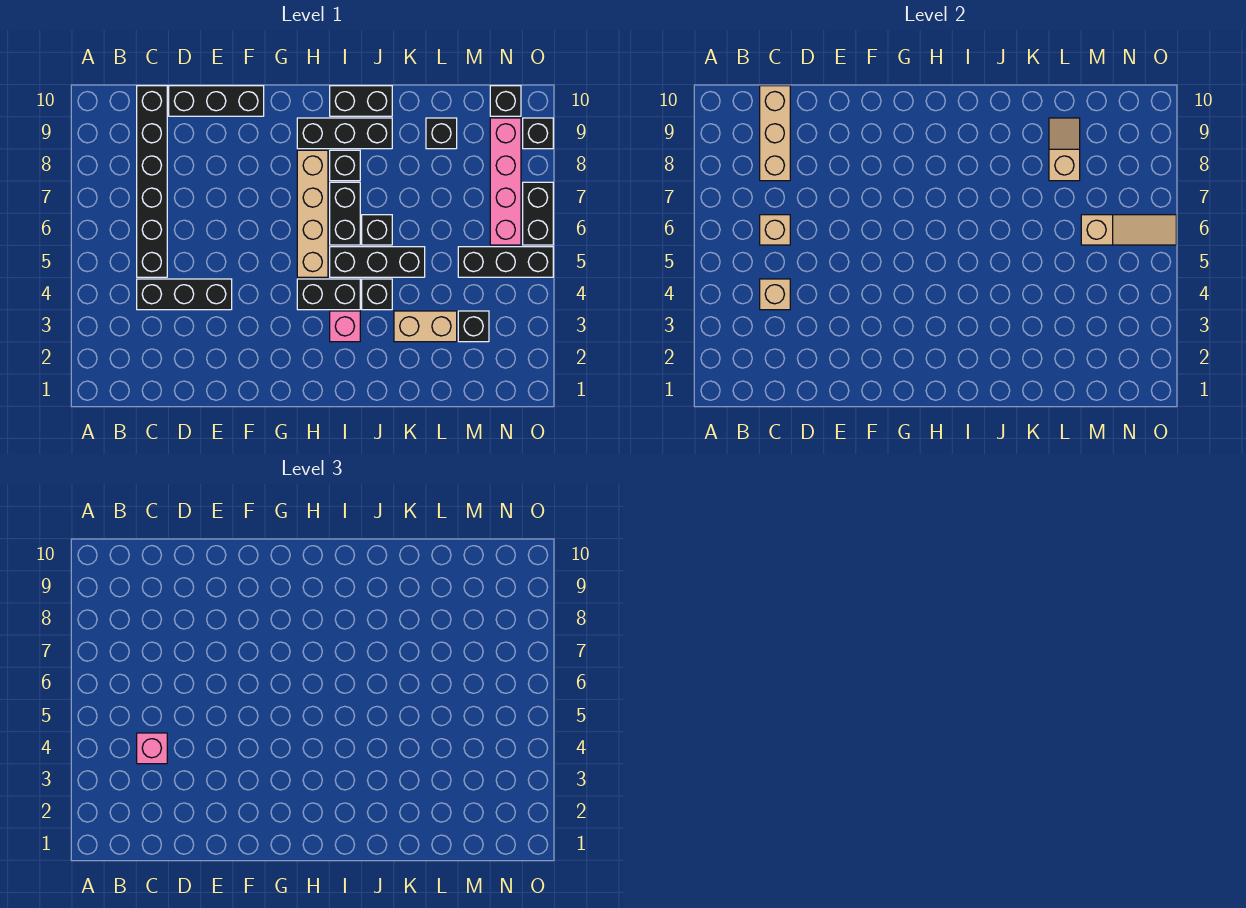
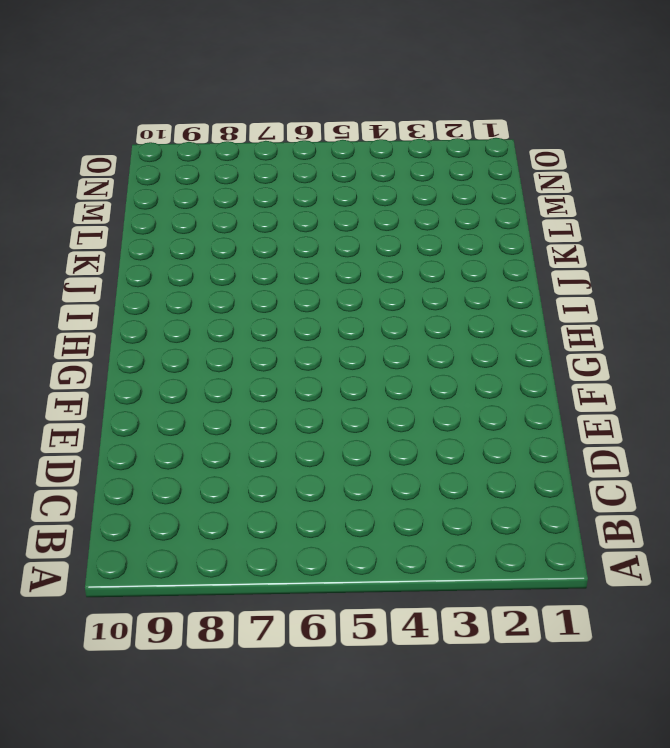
none -> black brick C4:E4 level 1
none -> black brick C5:C10 level 1
none -> black brick D10:F10 level 1

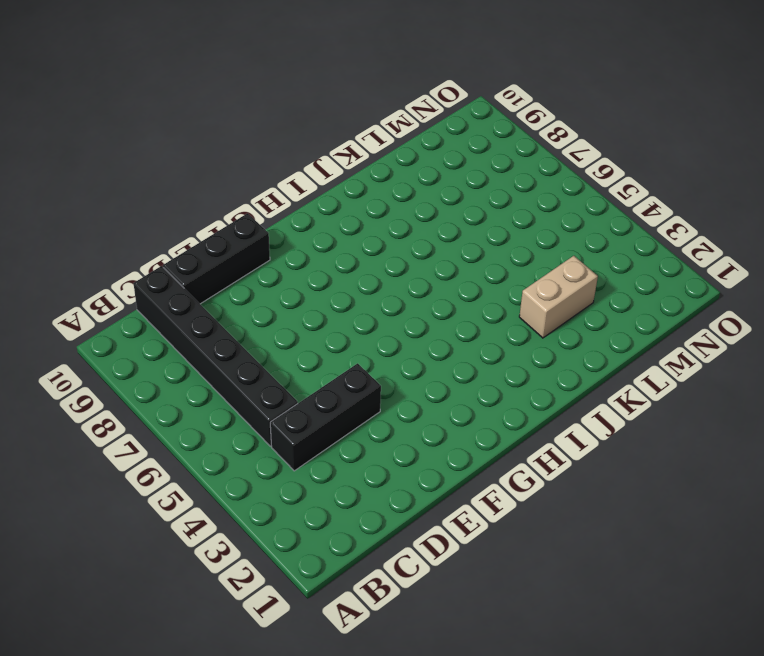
none -> black brick H4:I4 level 1
none -> tan brick H5:H8 level 1
none -> black brick H9:J9 level 1

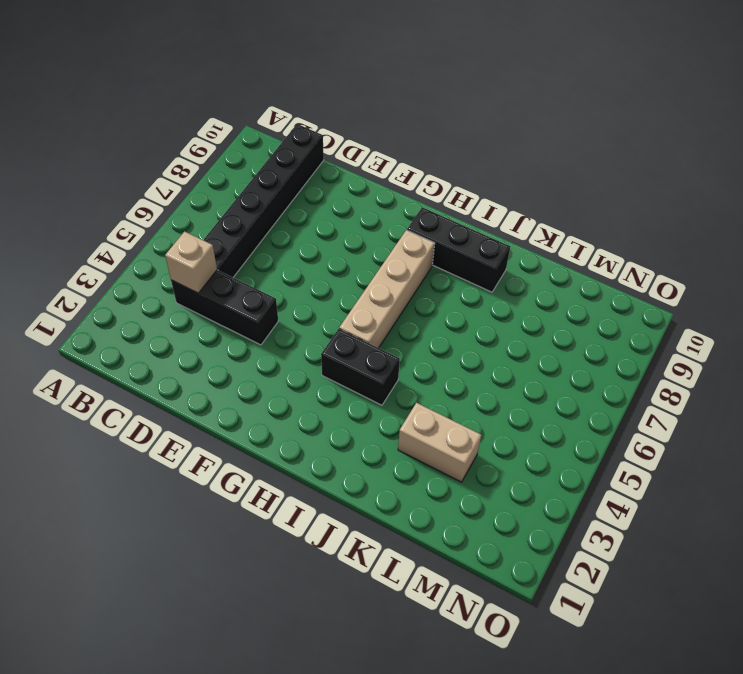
none -> black brick D10:F10 level 1
none -> pink brick I3 level 1
none -> black brick I5:K5 level 1

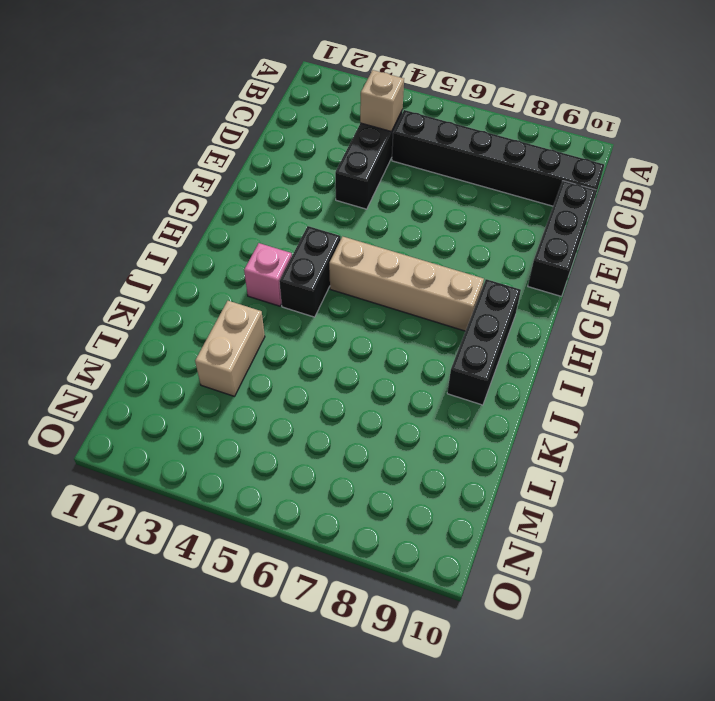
none -> black brick I5:K5 level 1
none -> black brick I6:I7 level 1
none -> black brick I8 level 1

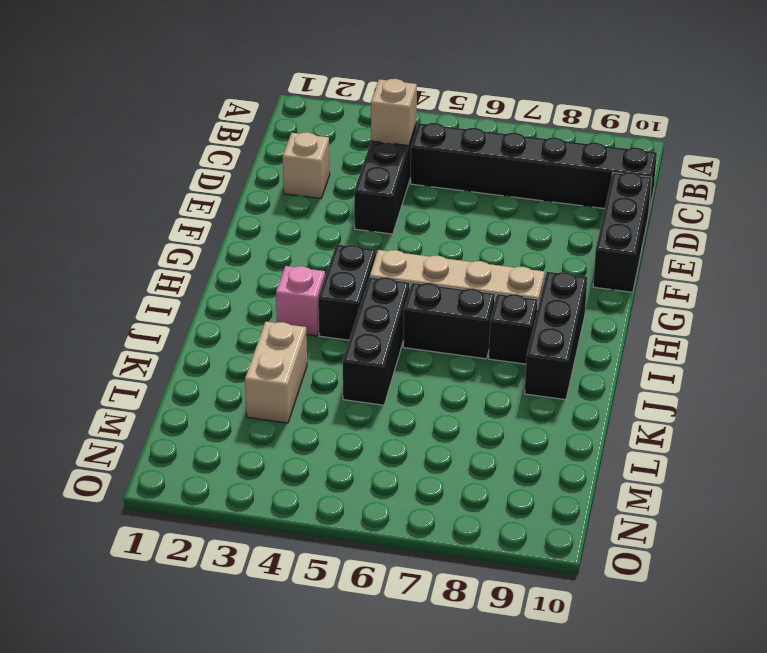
tan brick D2 level 1 -> tan brick C6 level 2
none -> black brick I10:J10 level 1
none -> black brick J4 level 1
none -> black brick J6 level 1

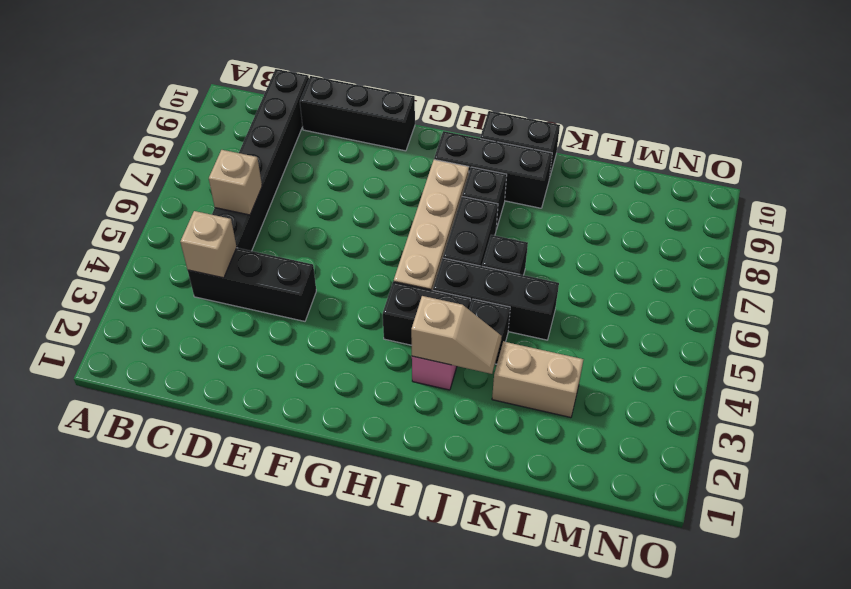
tan slope I3:J3 level 2 top I -> tan slope L8:L9 level 2 top 8
none -> black brick L9 level 1
none -> black brick M3 level 1
none -> black brick M5:O5 level 1

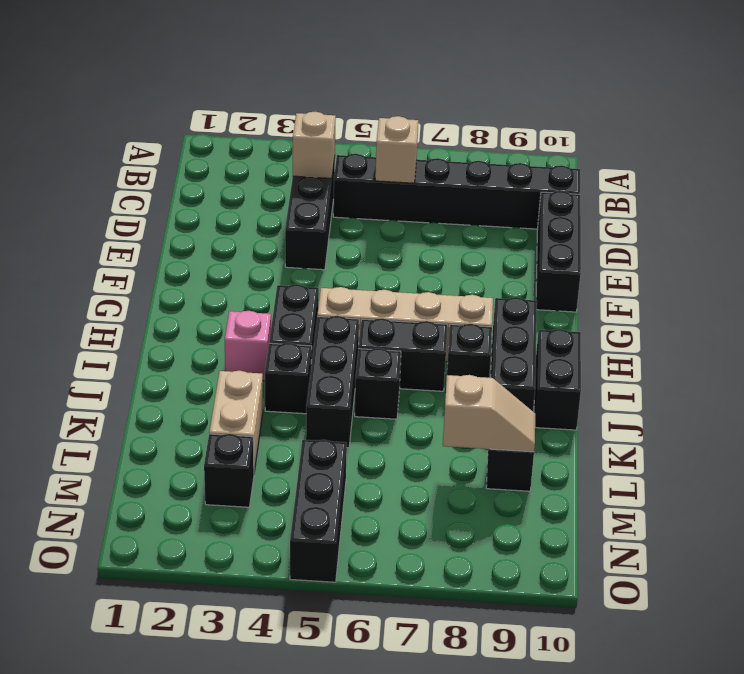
none -> pink brick N6:N9 level 1
none -> black brick N10 level 1
none -> black brick O6:O7 level 1

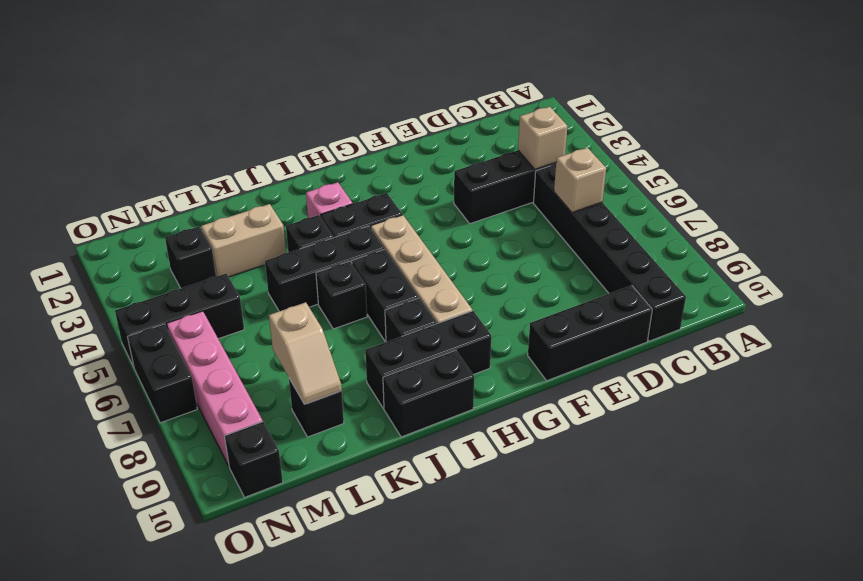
none -> black brick O9 level 1
none -> tan brick C8:C10 level 2
none -> tan slope M6:O6 level 2 top M

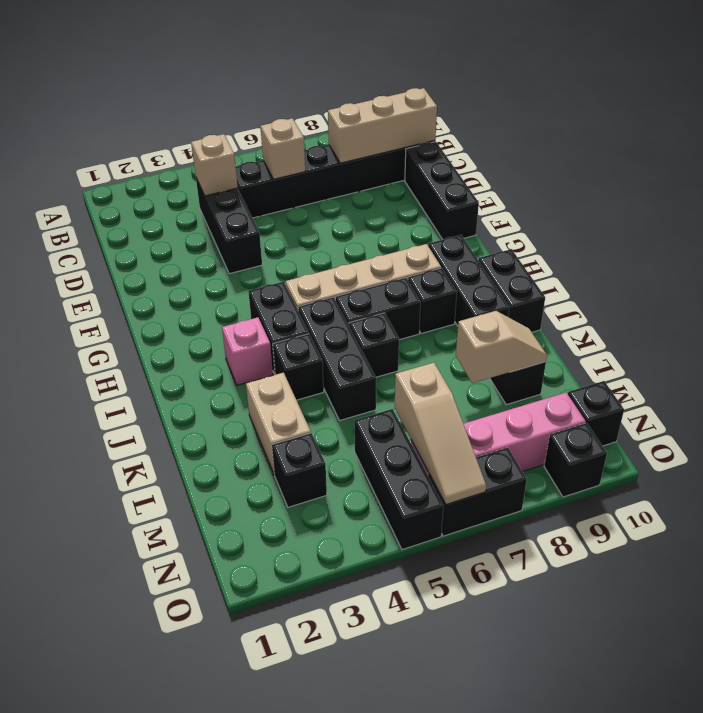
none -> pink brick C4 level 3

